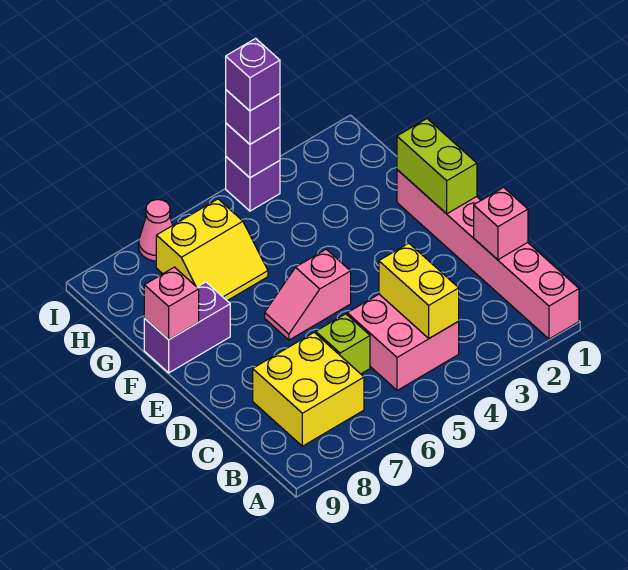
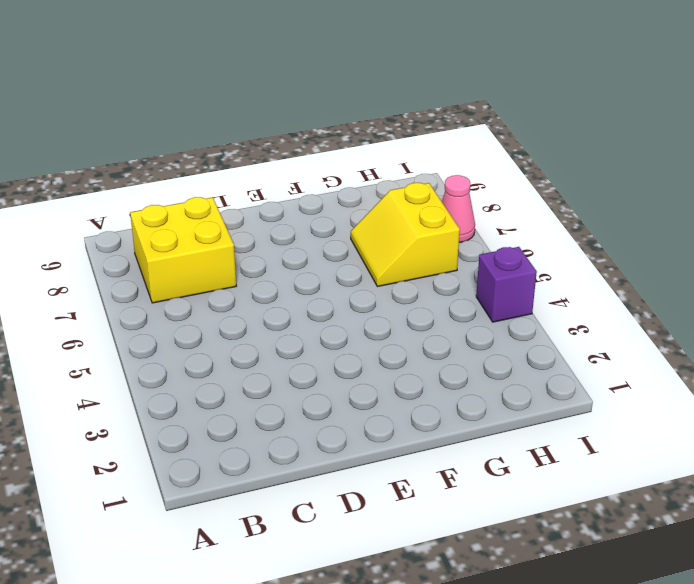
none -> pink brick A1:F1 level 1
none -> pink brick B4:C5 level 1
none -> lime brick C6 level 1

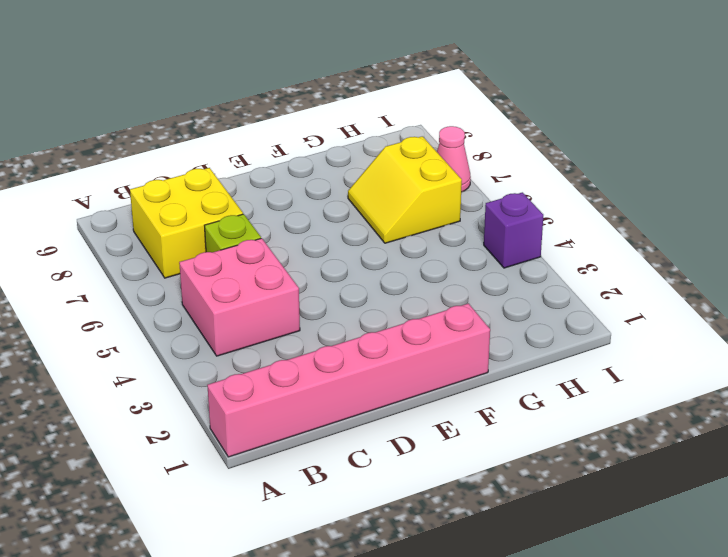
none -> pink slope E5:E6 level 1 top 5
none -> purple brick F8:F9 level 1
none -> yellow brick B4:C4 level 2

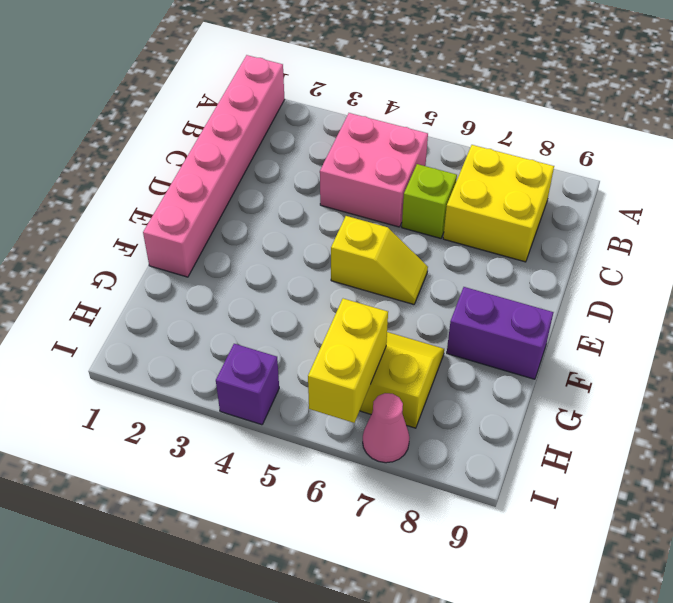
yellow slope E5:E6 level 1 top 5 -> pink slope E5:E6 level 1 top 5
yellow brick H6:I6 level 2 -> yellow brick B4:C4 level 2
none -> pink brick C1 level 2
none -> lime brick E1:F1 level 2
none -> pink brick F9 level 2

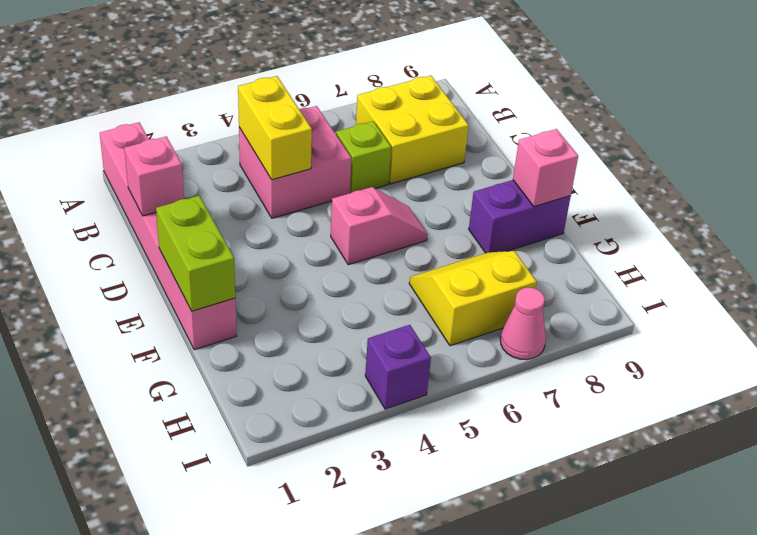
none -> purple brick I4 level 2
none -> purple brick I4 level 3
none -> purple brick I4 level 4

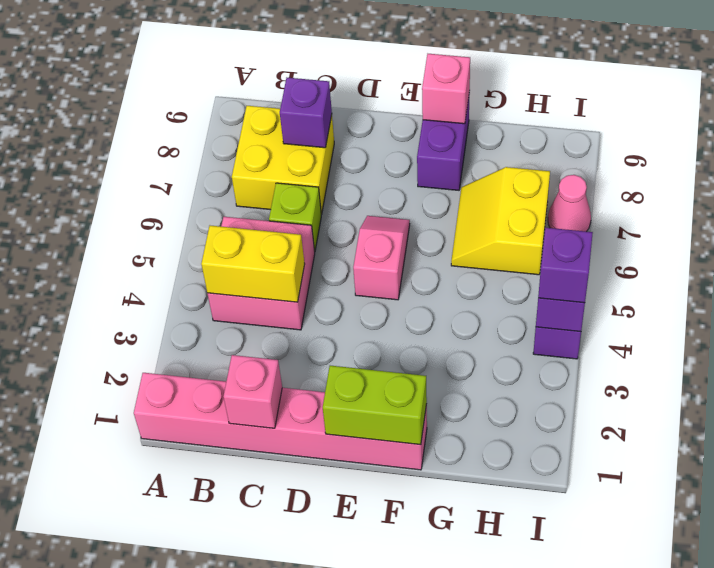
purple brick C8 level 2 -> purple brick I4 level 4

